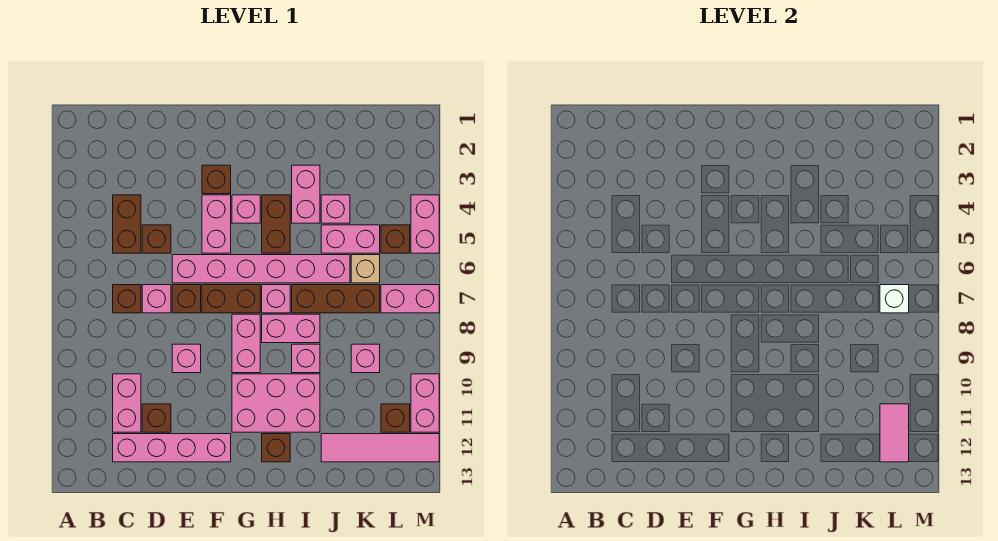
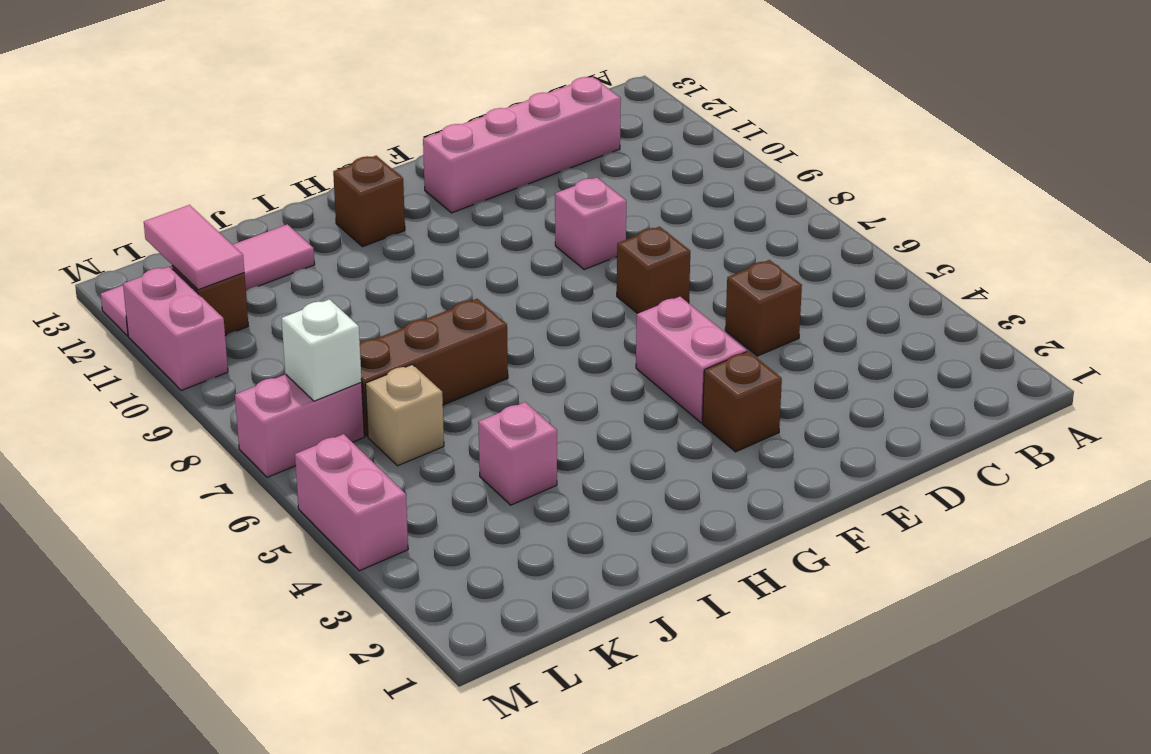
none -> brown brick C4:C5 level 1
none -> brown brick C7 level 1
none -> pink brick C10:C11 level 1
none -> pink brick D7 level 1

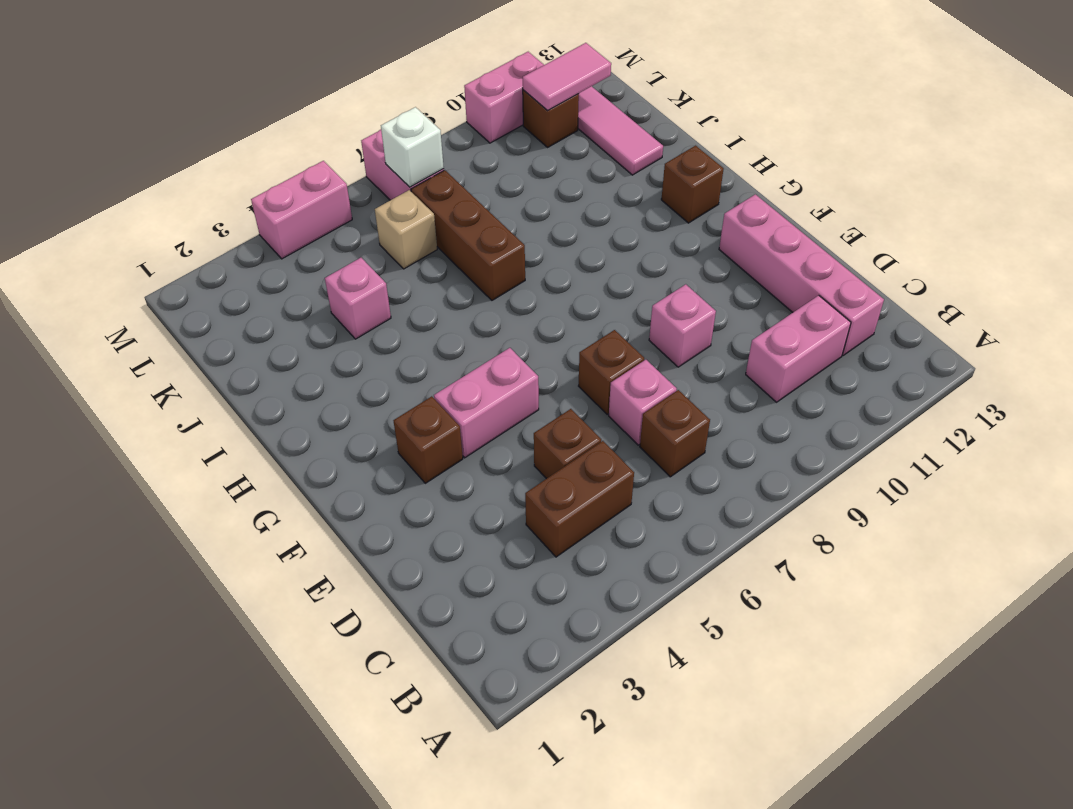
none -> brown brick D11 level 1
none -> pink brick E6:J6 level 1
none -> brown brick F7:G7 level 1
none -> pink brick G4 level 1

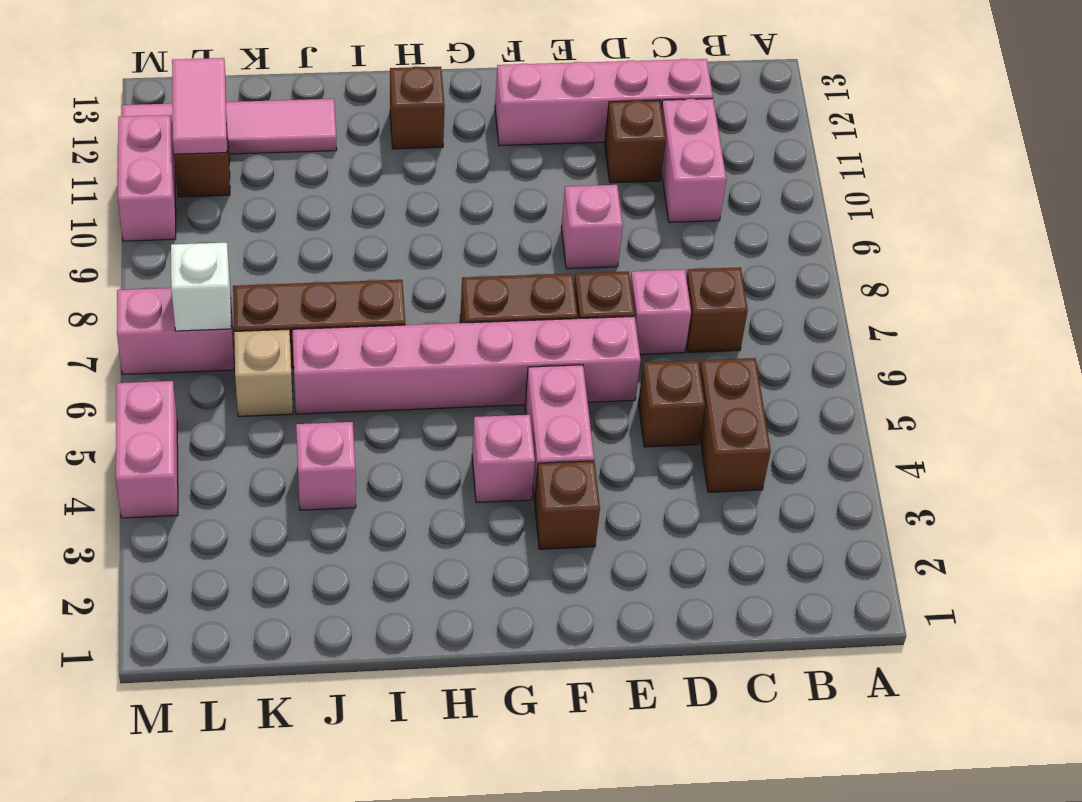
none -> pink brick G8:G9 level 1
none -> pink brick G10:I11 level 1
none -> brown brick H4:H5 level 1
none -> pink brick H7 level 1

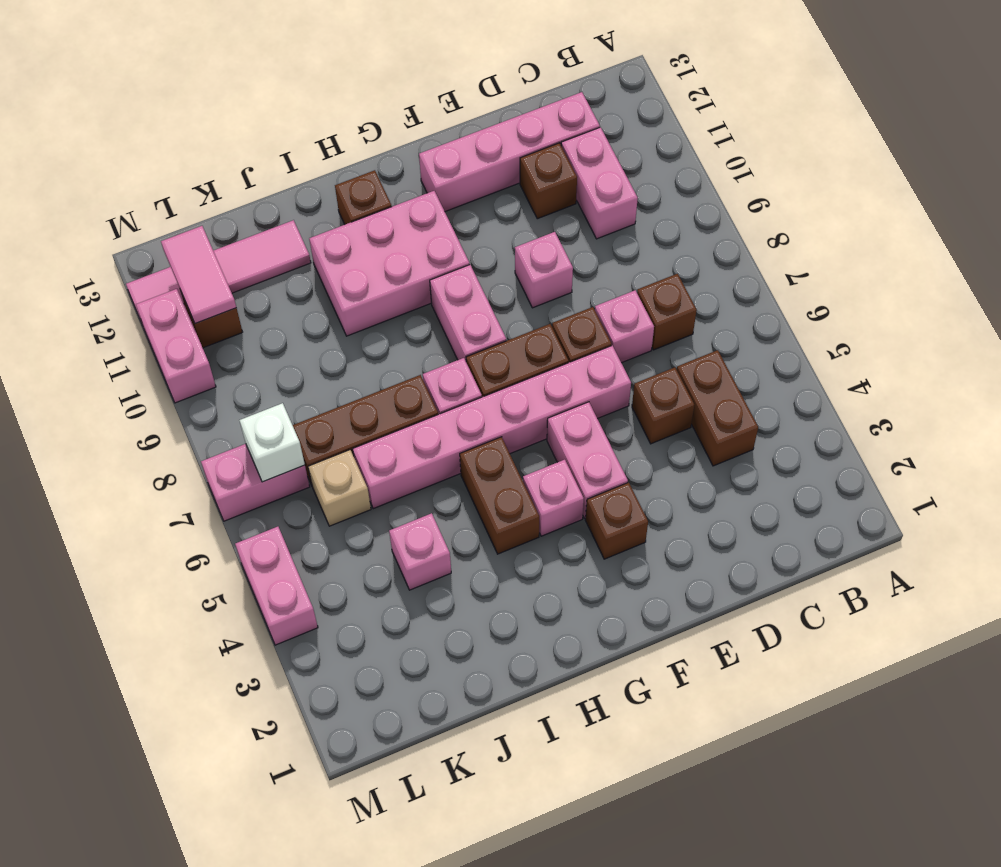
none -> pink brick H8:I8 level 1
none -> pink brick I3:I4 level 1
none -> pink brick I9 level 1
none -> pink brick J5:K5 level 1

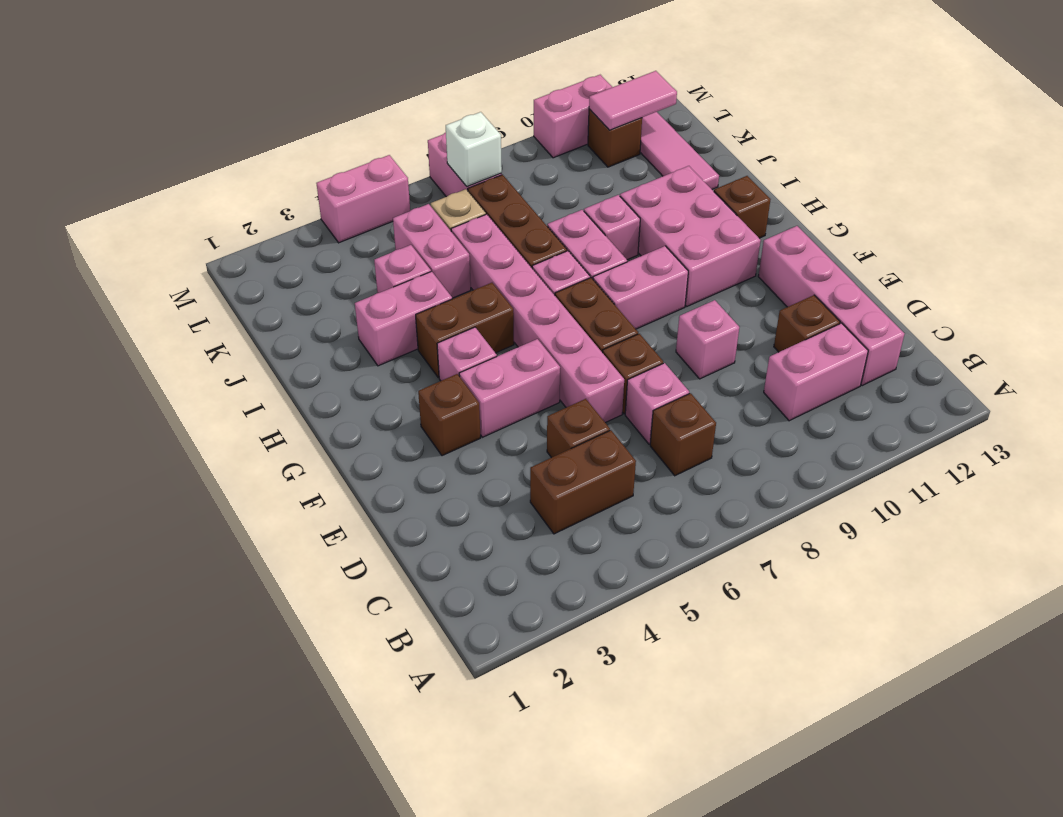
none -> pink brick K9 level 1
none -> brown brick L5 level 1

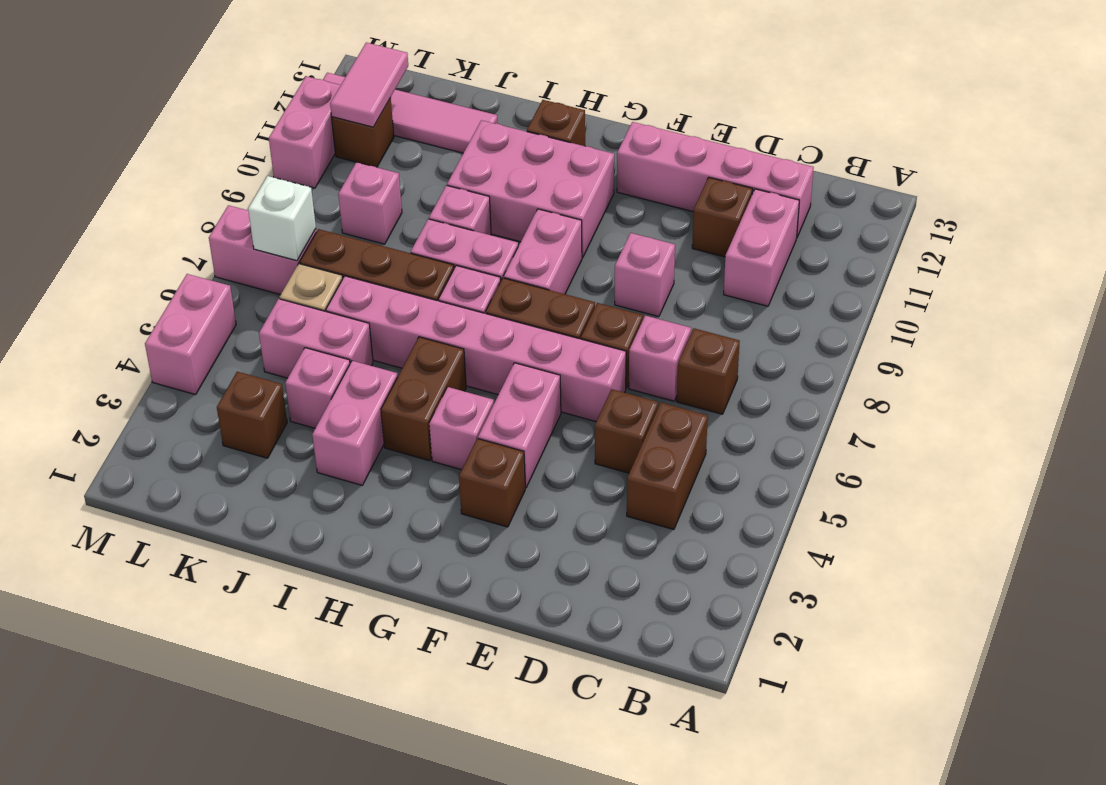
brown brick K3 level 1 -> brown brick L5 level 1

